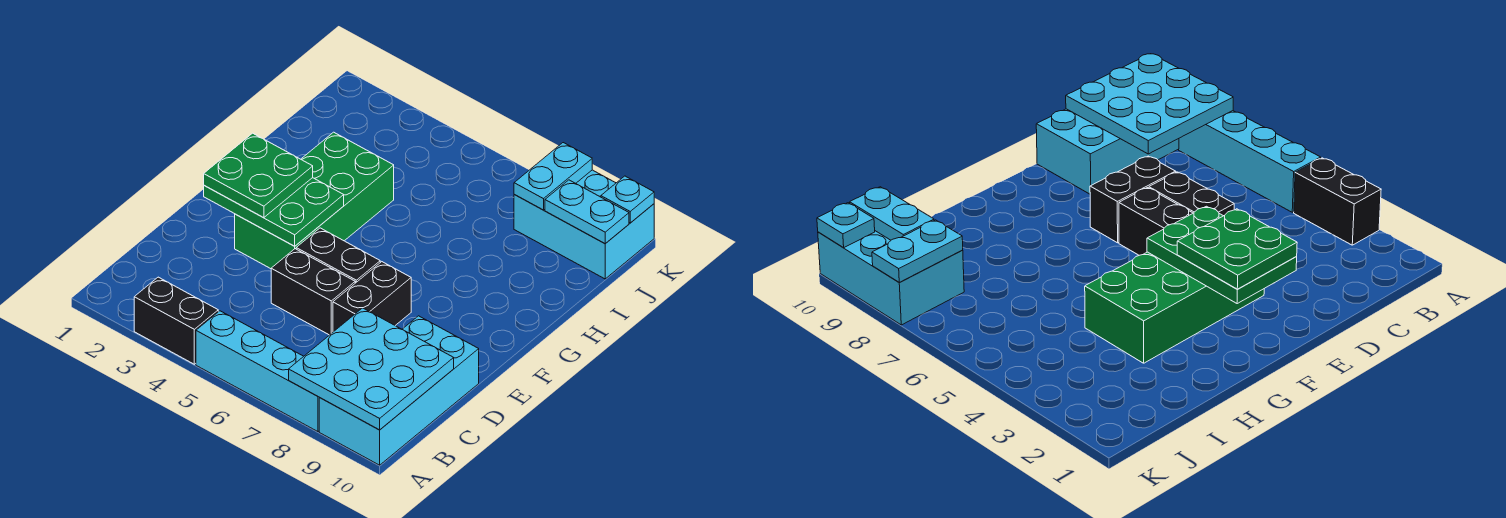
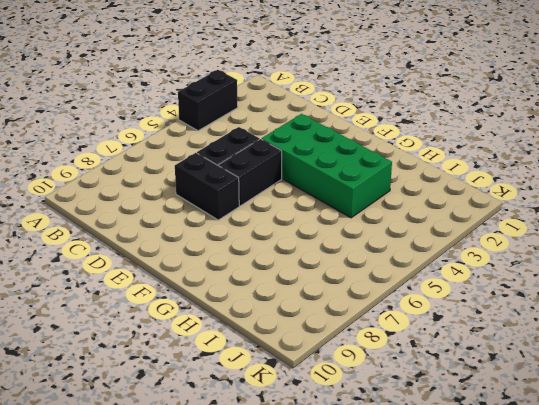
none -> cyan brick A5:A8 level 1
none -> cyan brick A9:D10 level 1
none -> cyan brick J8:K10 level 1

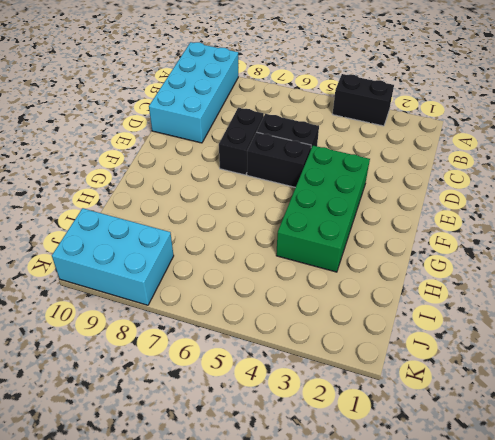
none -> cyan brick A5:A8 level 1
none -> cyan plate A8:C10 level 2
none -> green plate E2:F4 level 2

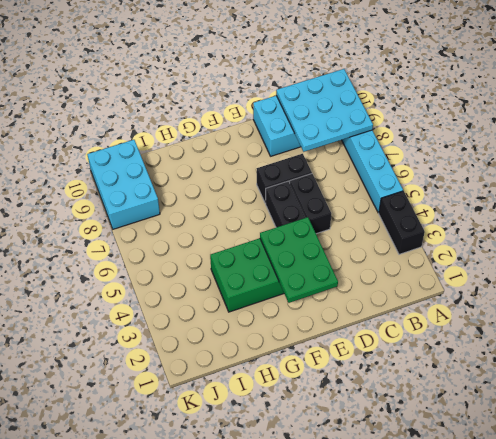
none -> cyan plate J8:K8 level 2
none -> cyan plate J9:J10 level 2
none -> cyan plate K10 level 2

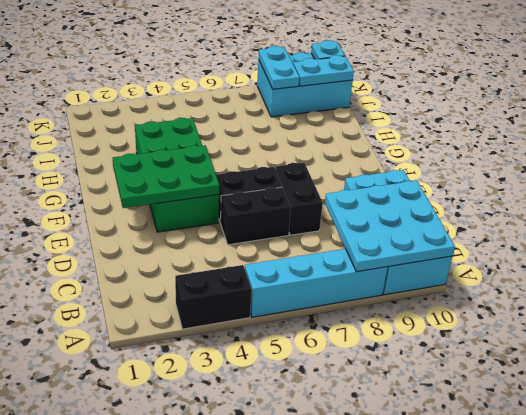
none -> green plate E2:F3 level 3

